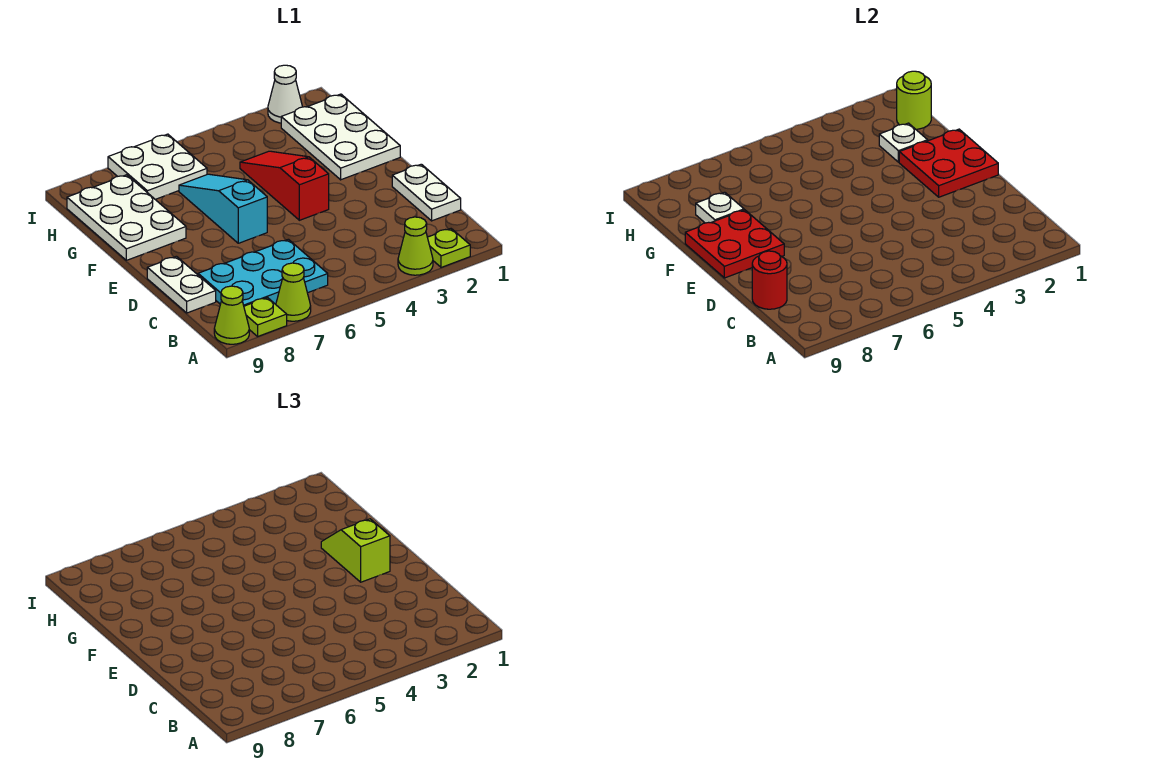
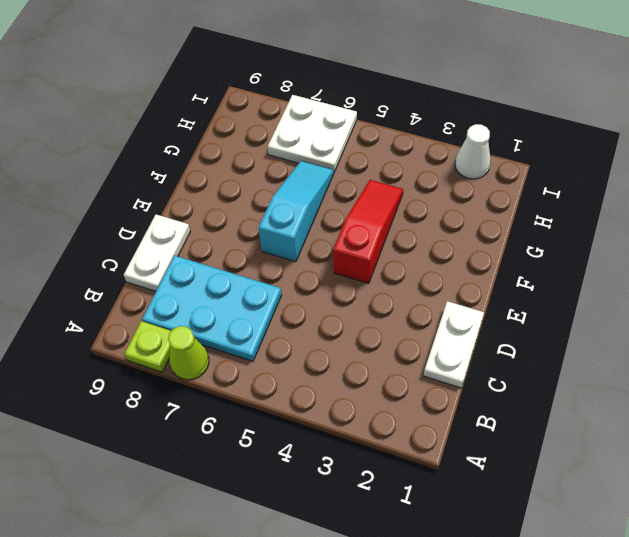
none -> lime plate A2 level 1
none -> lime cone A3 level 1
none -> lime cone A9 level 1

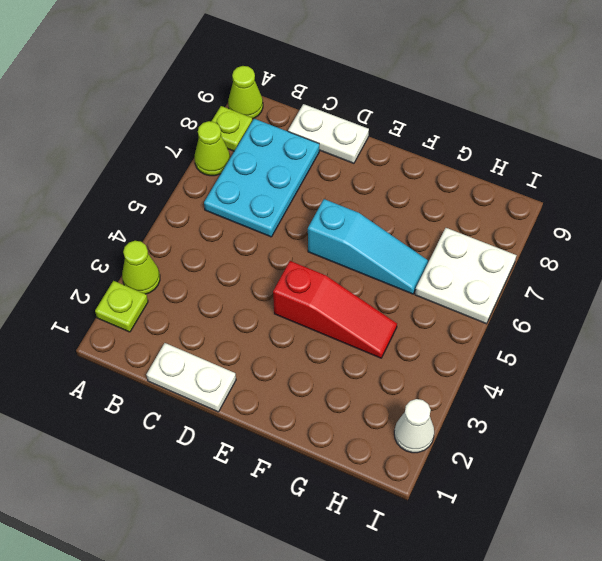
none -> white plate F1:H2 level 1
none -> white plate F8:H9 level 1
none -> red round brick C9 level 2

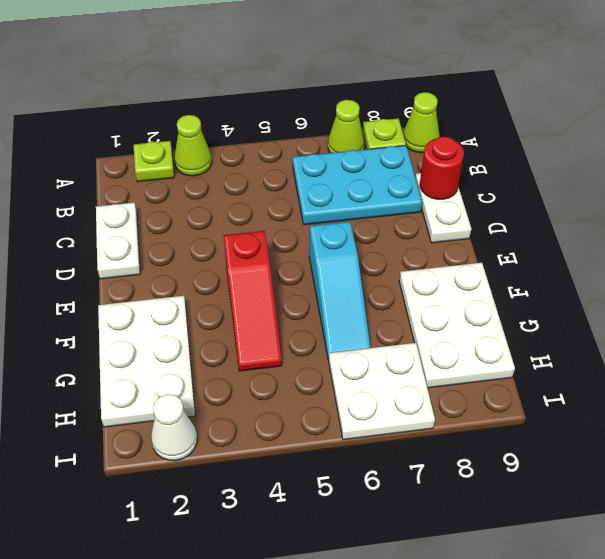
none -> red plate E1:F2 level 2
none -> red plate E8:F9 level 2
none -> white plate G2 level 2

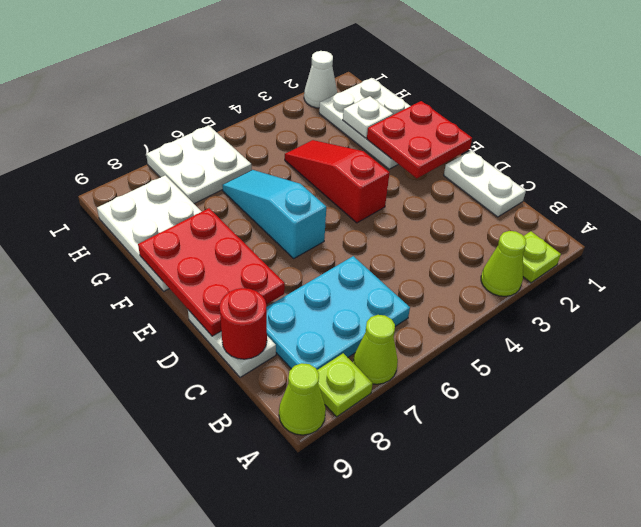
red plate D8:F9 level 2 -> red plate E8:F9 level 2
none -> white plate G8 level 2
none -> lime round brick H1 level 2
none -> lime slope E2:F2 level 3 top E

